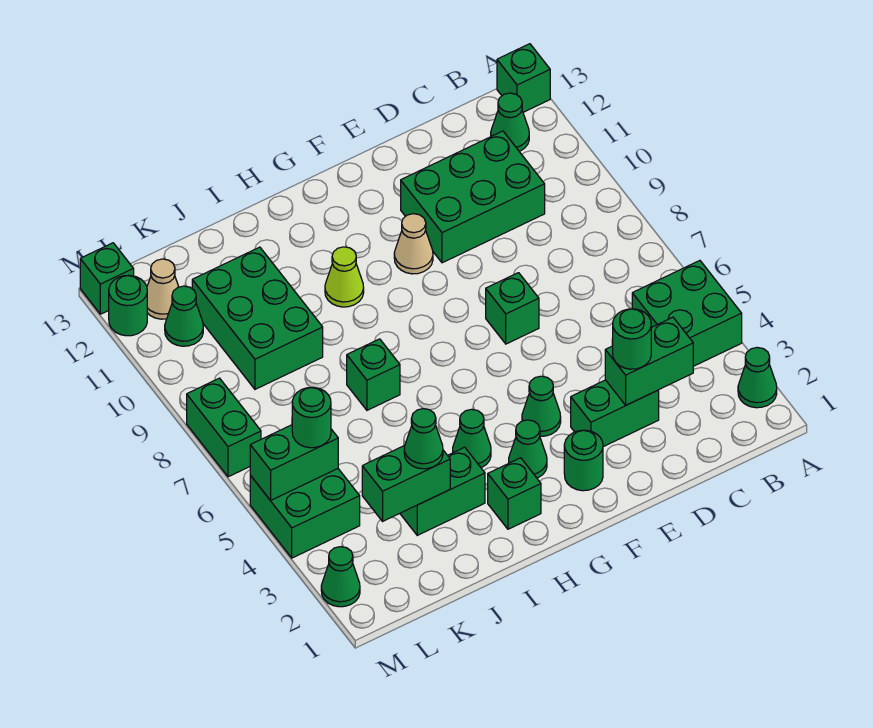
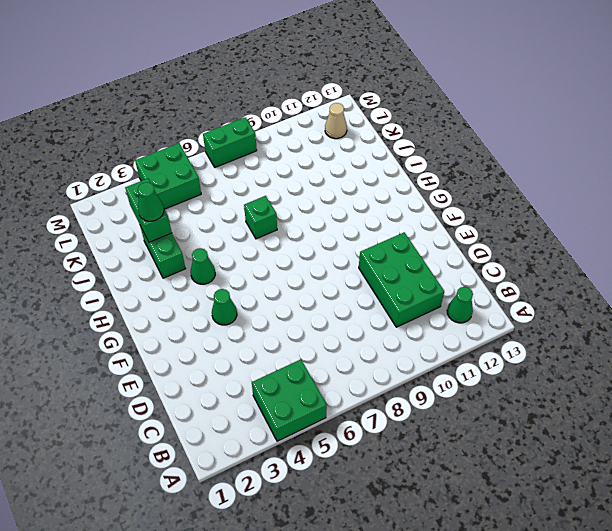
none -> green cone A2 level 1
none -> green brick A13 level 1
none -> green brick D3:E3 level 1
none -> green brick E7 level 1

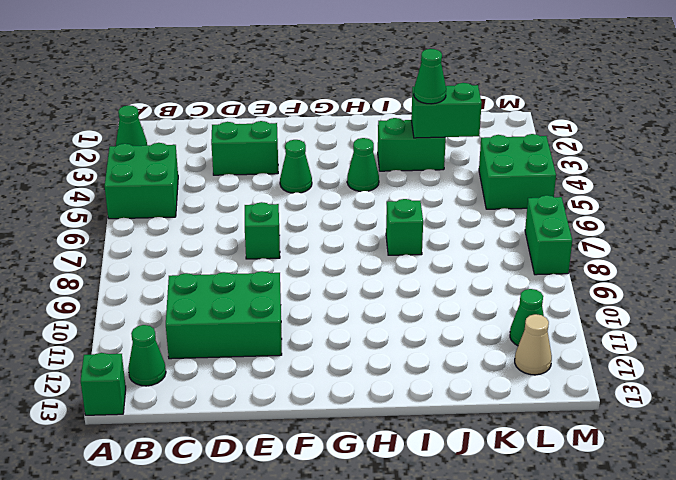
none -> green round brick F2 level 1
none -> tan cone F10 level 1
none -> green cone G3 level 1
none -> green brick H2 level 1

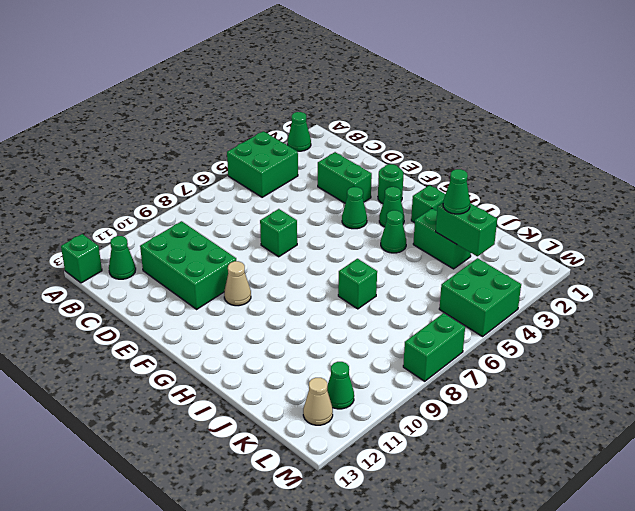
none -> lime cone H10 level 1
none -> green brick J9:K11 level 1
none -> green cone M2 level 1
none -> green round brick M12 level 1

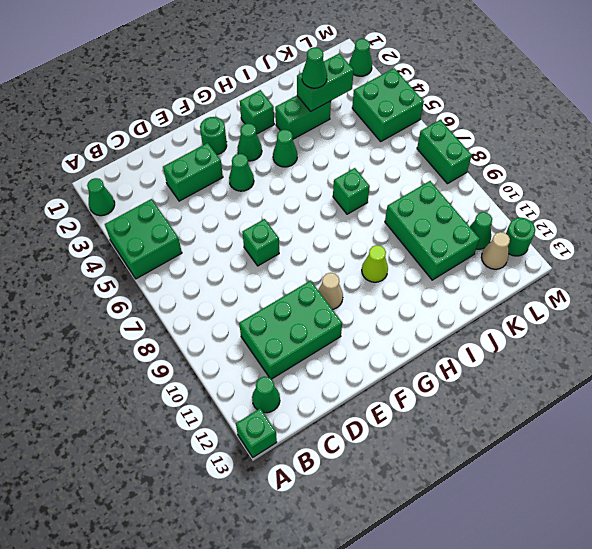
none -> green brick M13 level 1
none -> green brick C3:D3 level 2
none -> green brick L5:M5 level 2
none -> green round brick D3 level 3

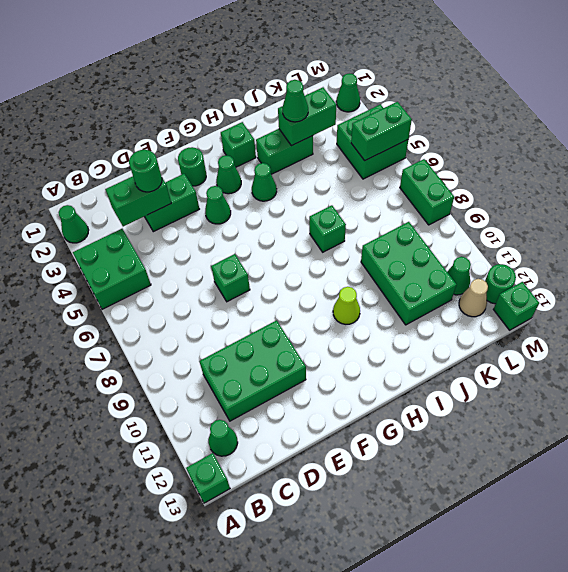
none -> tan cone F10 level 1
none -> green round brick L5 level 3

